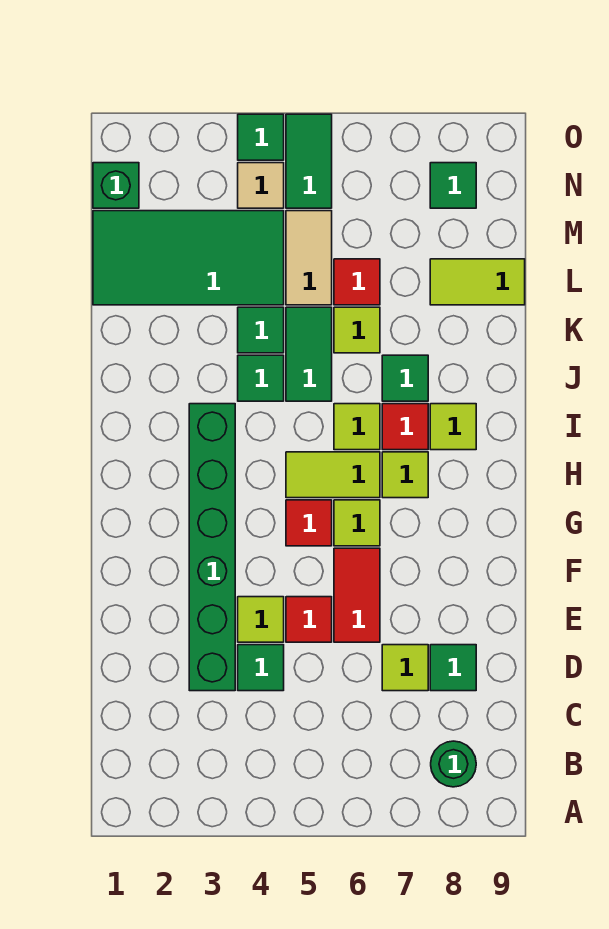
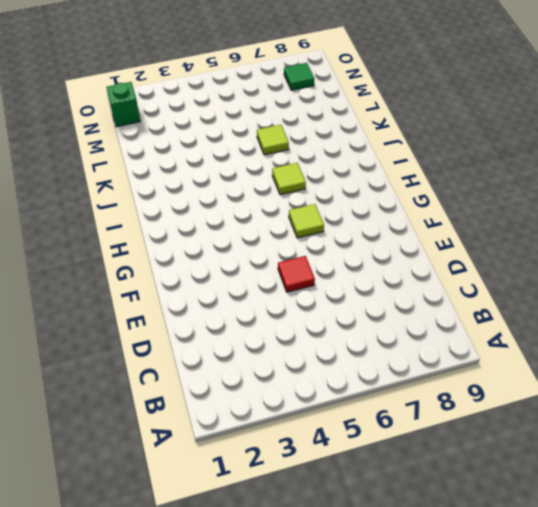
none -> green round brick B8 level 1
none -> green brick D3:I3 level 1
none -> green tile D4 level 1

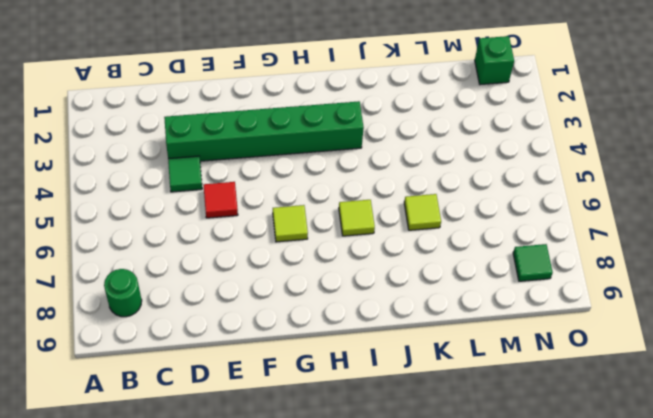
none -> lime tile D7 level 1
none -> green tile D8 level 1
none -> lime tile E4 level 1

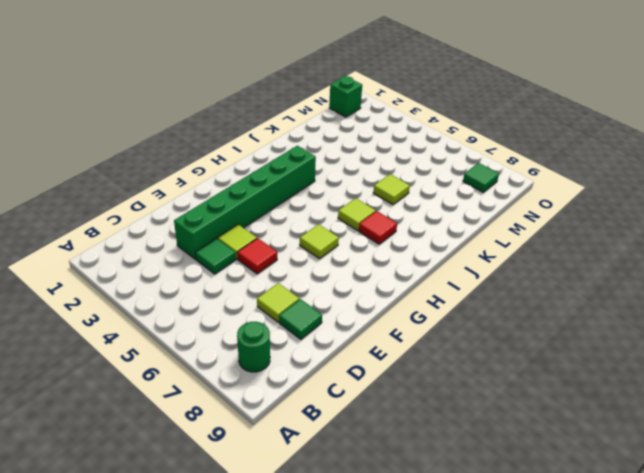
none -> red tile E6:F6 level 1
none -> red tile G5 level 1
none -> lime tile H5:H6 level 1

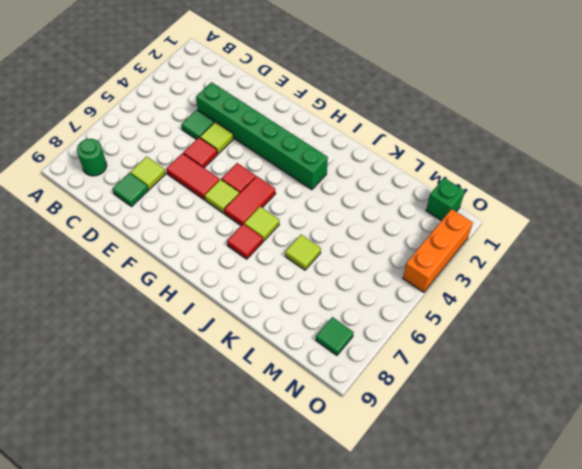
red tile H5:H6 level 1 -> lime tile H5:H6 level 1
orange brick O2:O4 level 1 -> green tile O4 level 1
none -> lime tile H7 level 1
none -> lime tile I8 level 1
none -> green tile J4 level 1

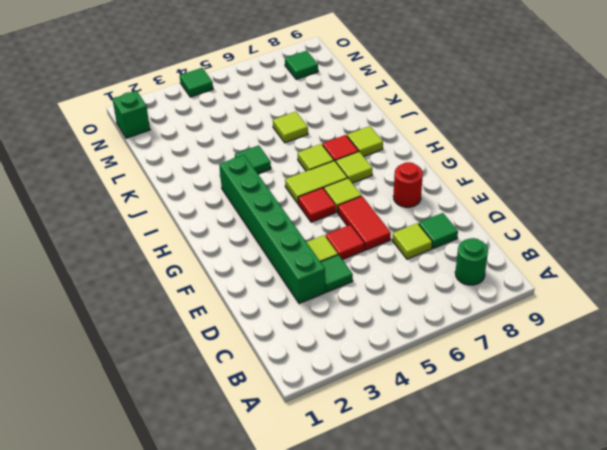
red round brick F8 level 1 -> none
none -> green tile J5:K5 level 1
none -> green tile J7 level 1
none -> green tile K4 level 1

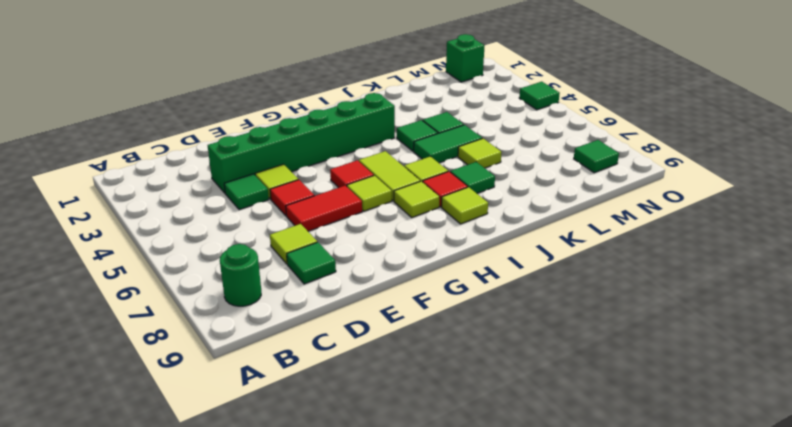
none -> green tile L1:M4 level 1
none -> tan tile L5:M5 level 1
none -> red tile L6 level 1

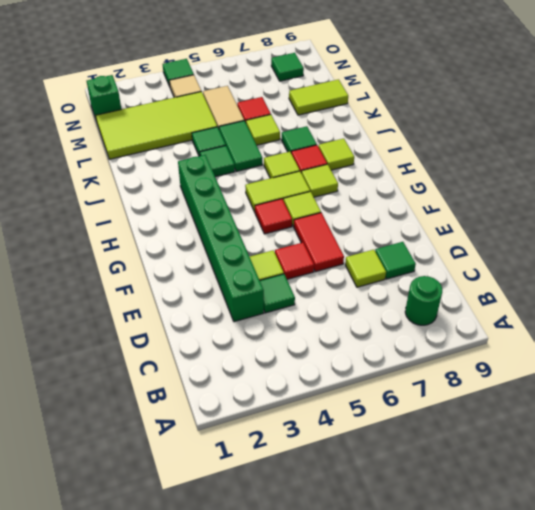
lime tile L1:M4 level 1 -> green tile L1:M4 level 1
none -> green tile N5:O5 level 1

